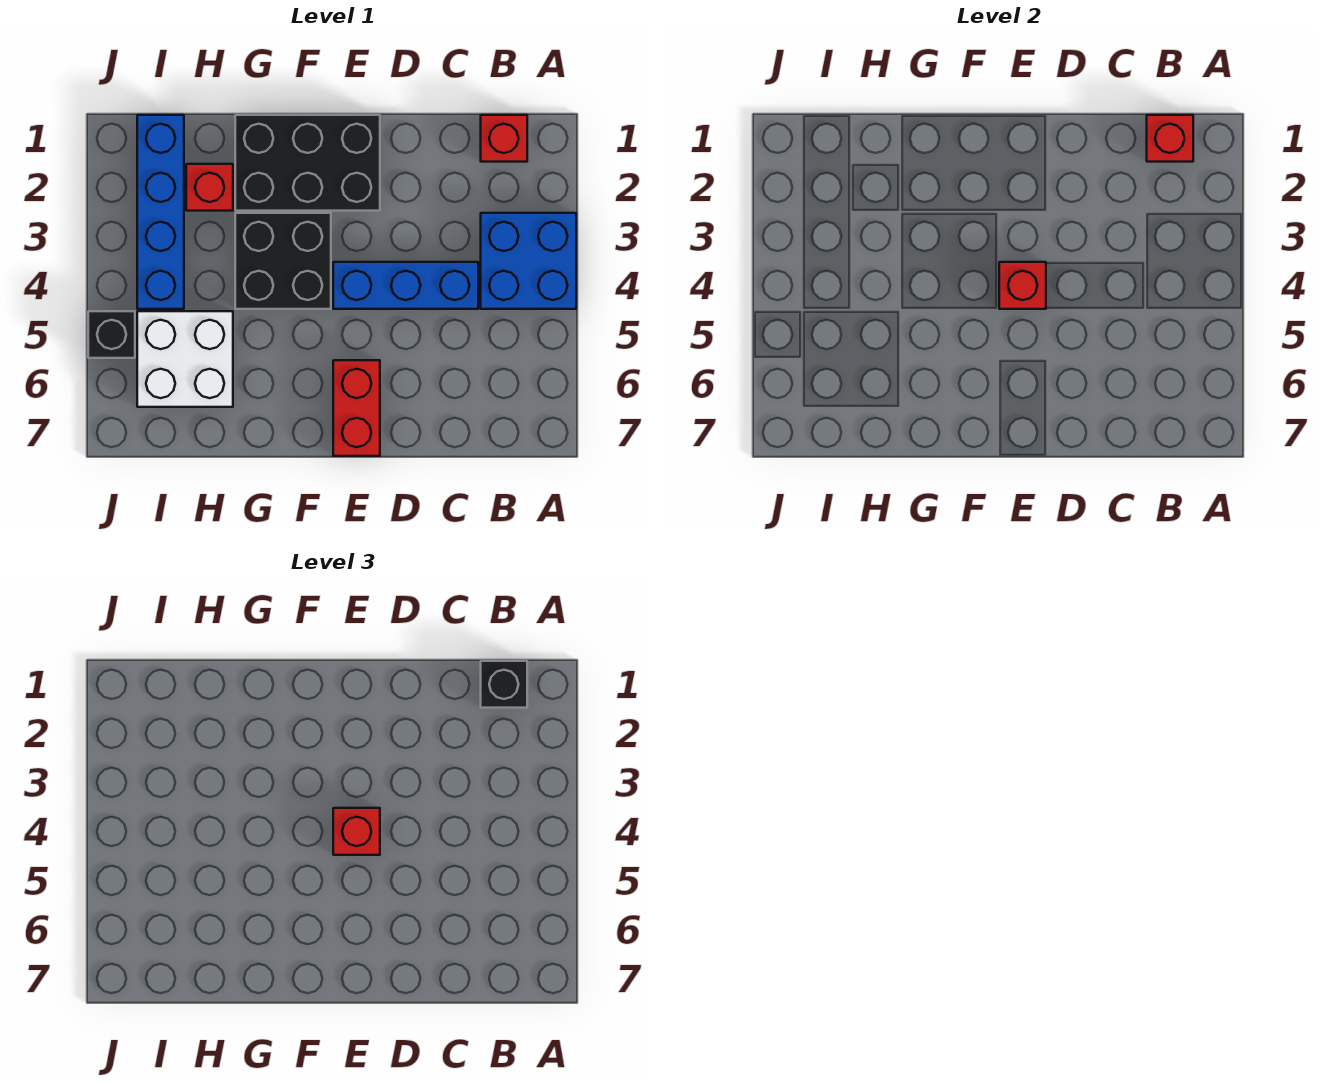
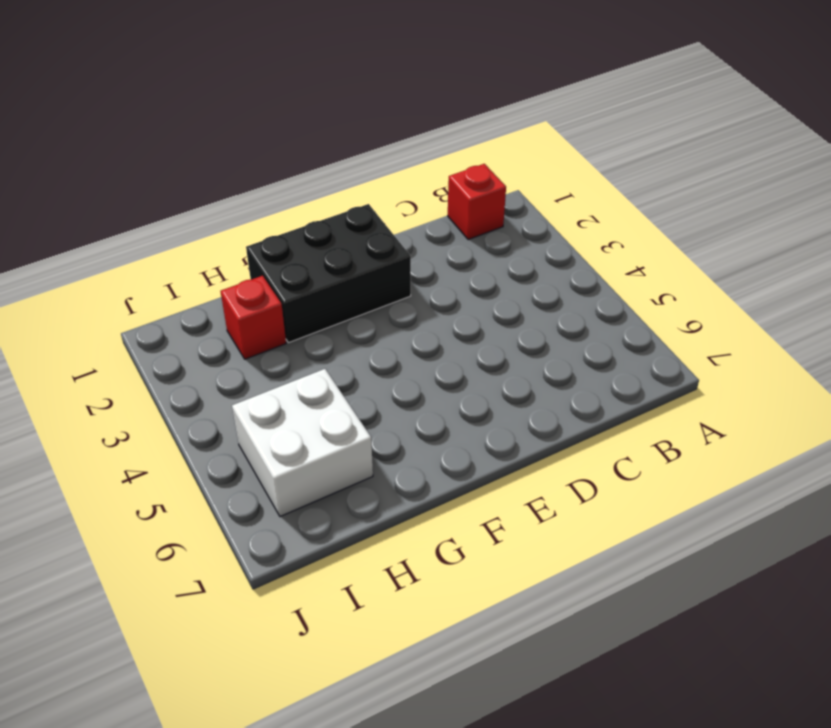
none -> blue brick A3:B4 level 1
none -> blue brick C4:E4 level 1
none -> red brick E6:E7 level 1

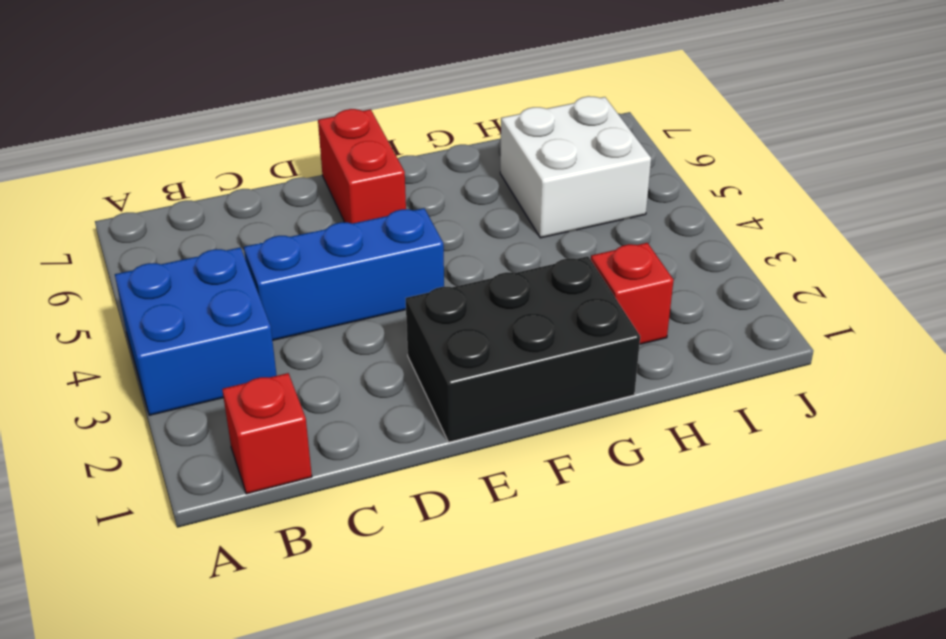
none -> black brick F3:G4 level 1
none -> blue brick I1:I4 level 1
none -> black brick J5 level 1

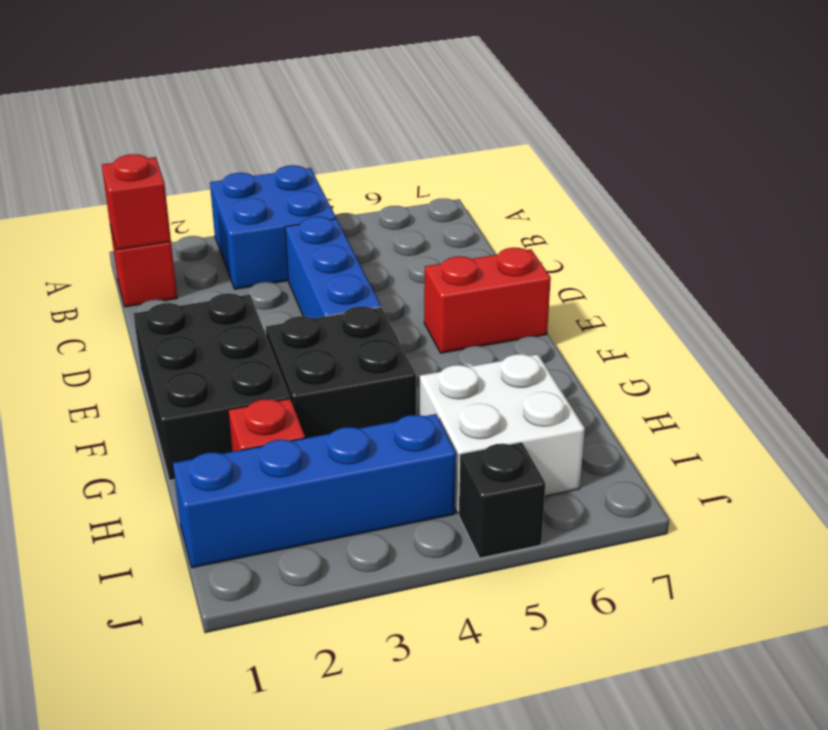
none -> red brick E4 level 2
none -> black brick B1 level 3
none -> red brick E4 level 3

